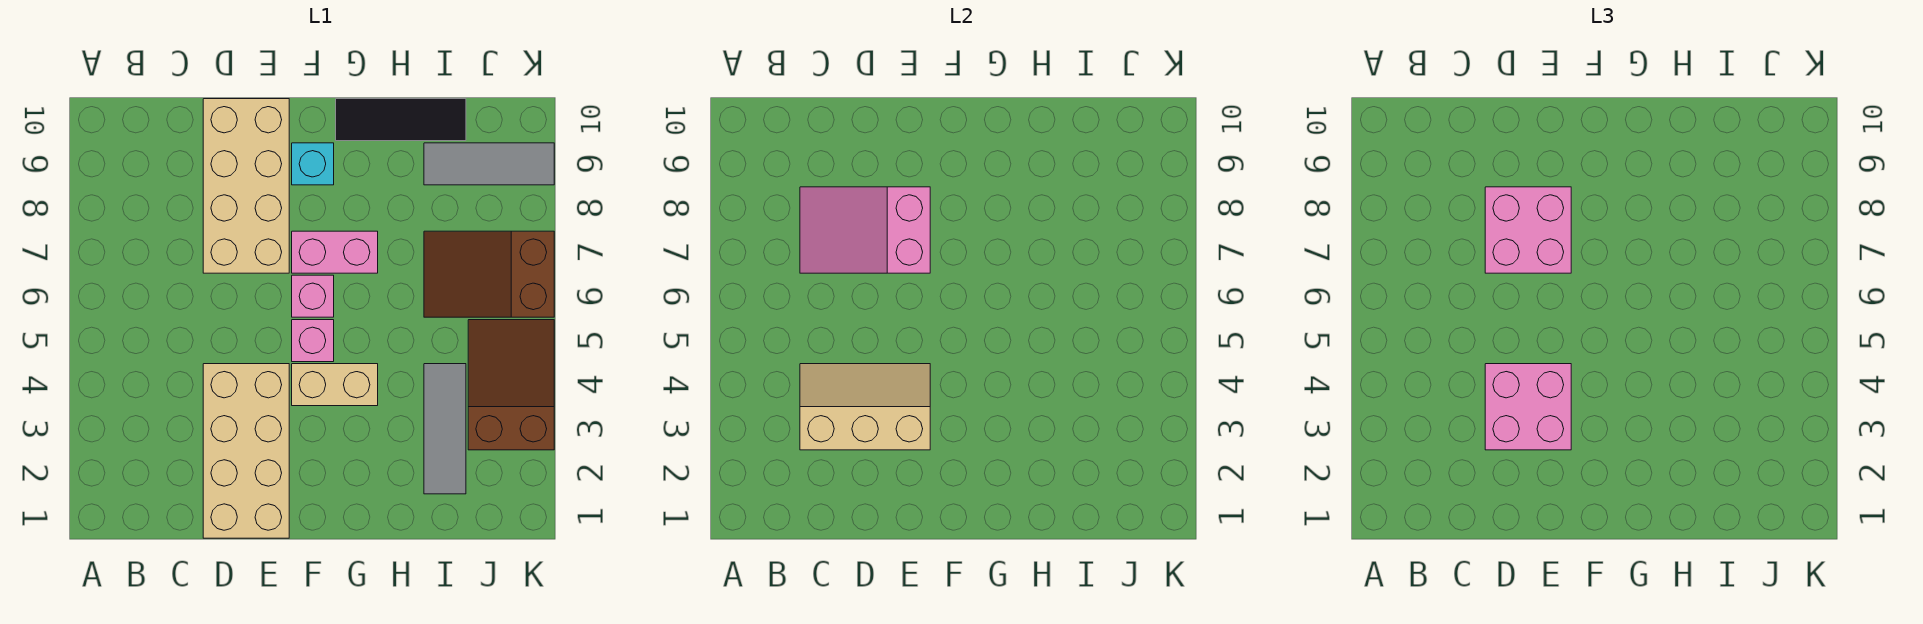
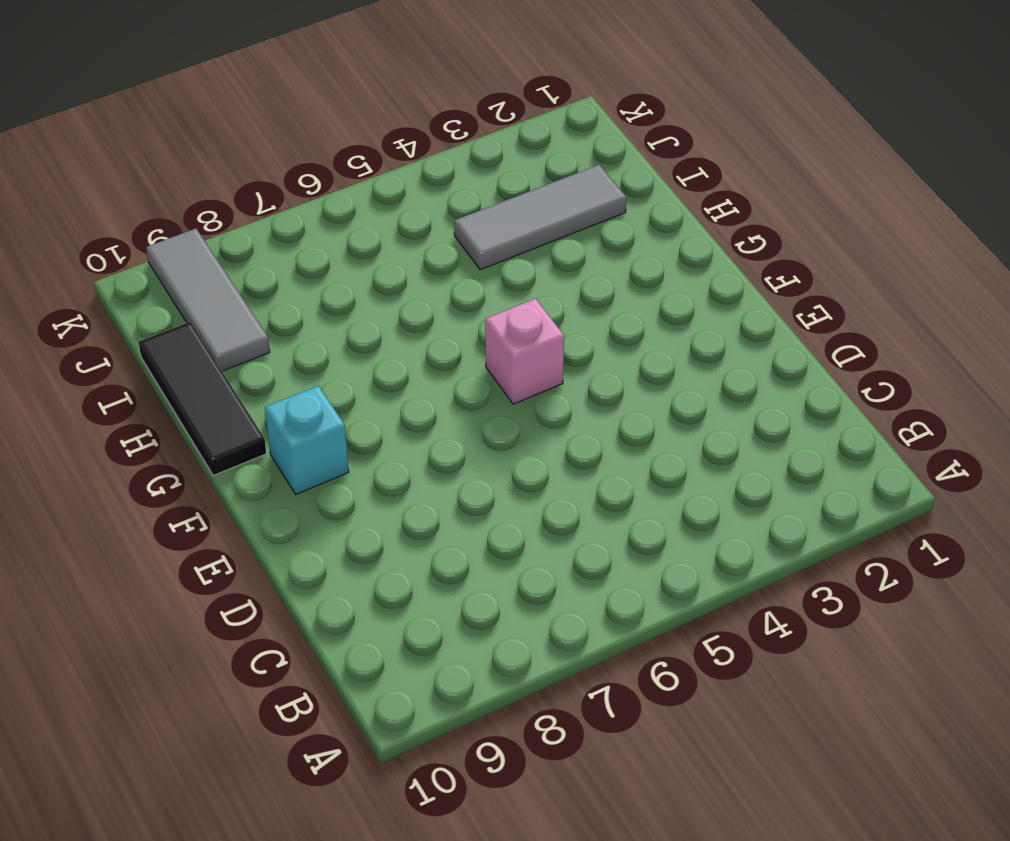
none -> tan brick D1:E4 level 1
none -> tan brick D7:E10 level 1
none -> tan brick F4:G4 level 1

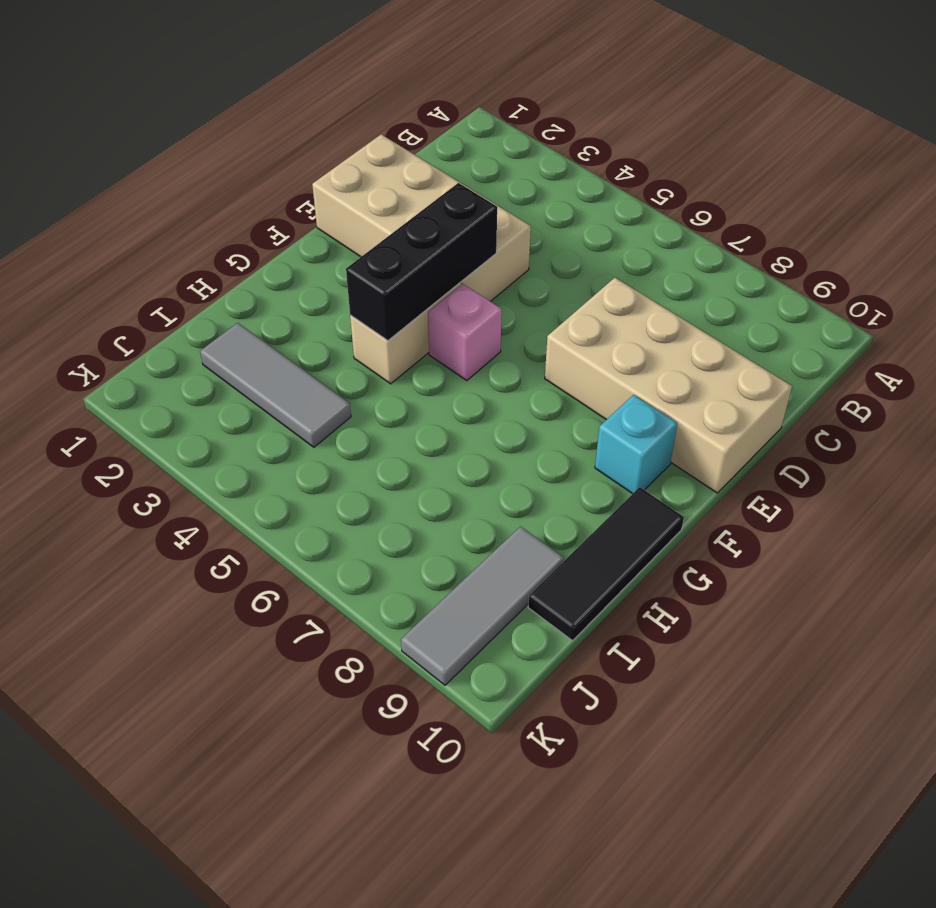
black brick E4:G4 level 2 -> tan slope C3:E4 level 2 top 3
none -> pink brick F6 level 1
none -> pink brick F7:G7 level 1
none -> brown slope I6:K7 level 1 top K

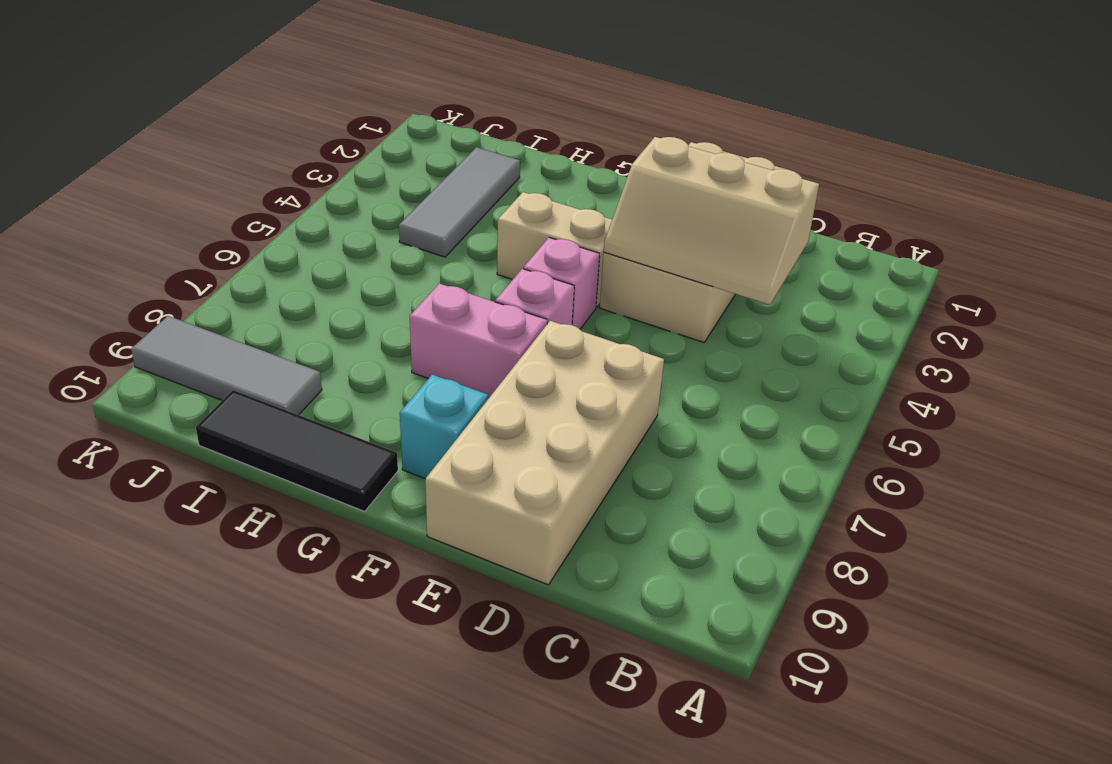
none -> brown slope I6:K7 level 1 top K
none -> brown slope J3:K5 level 1 top 3
none -> pink slope C7:E8 level 2 top E

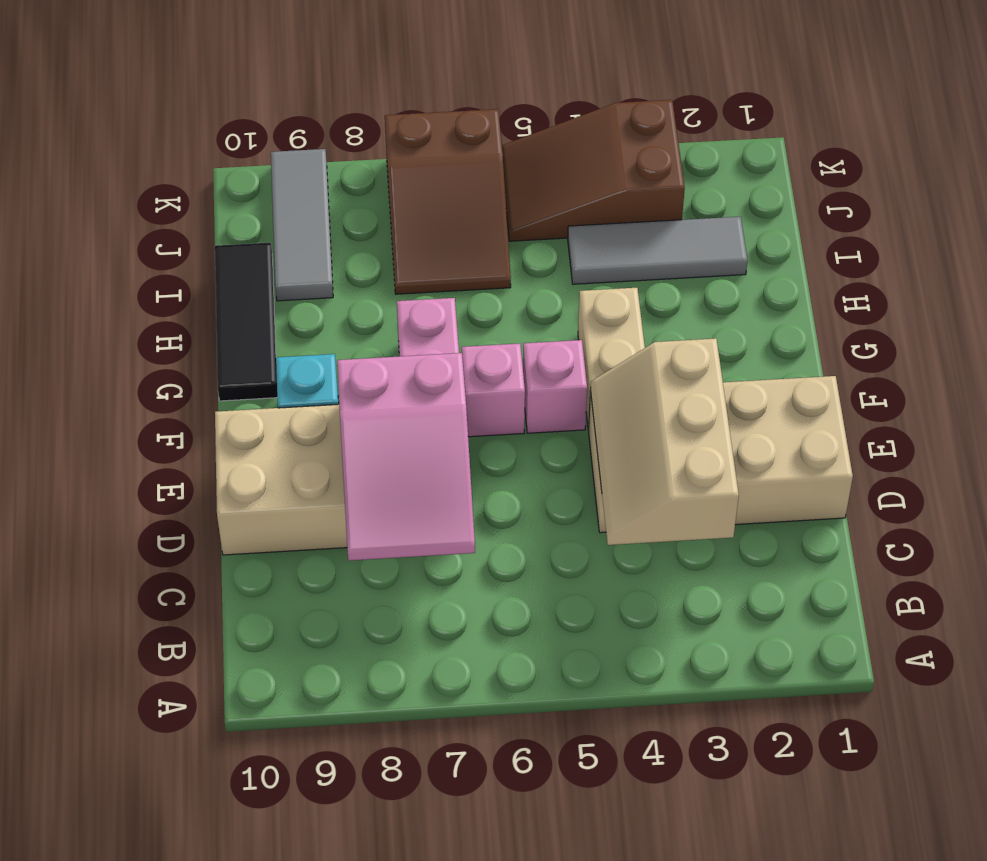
none -> pink brick D3:E4 level 3
none -> pink brick D7:E8 level 3

